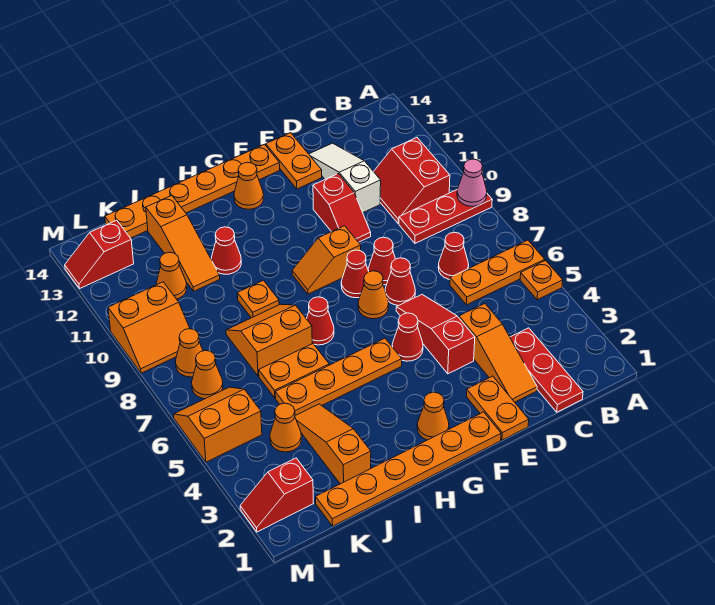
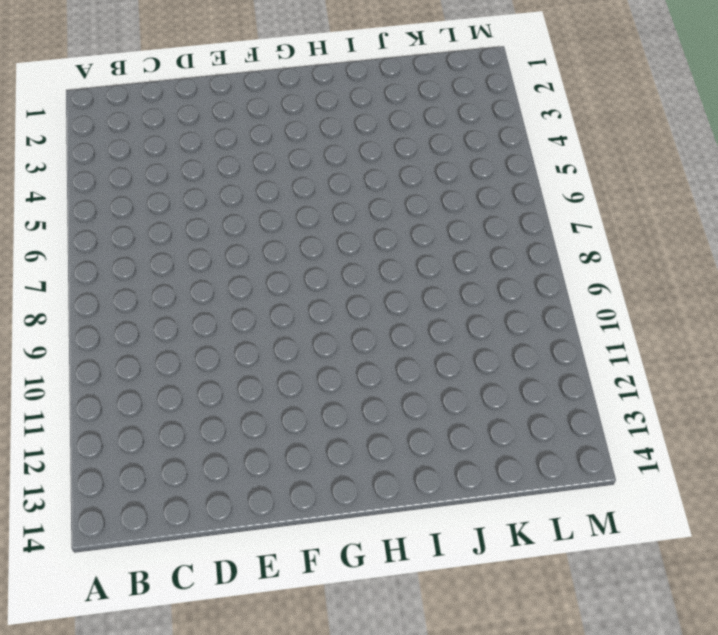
none -> orange plate A5 level 1
none -> orange plate A6:C6 level 1
none -> red plate A9:C9 level 1
none -> red slope B10:C11 level 1 top B

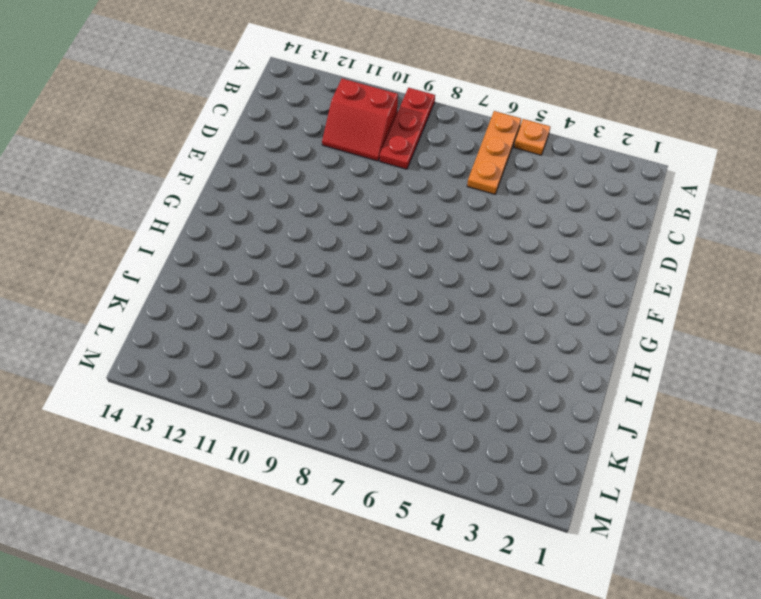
none -> red plate C1:C3 level 1
none -> red cone C7 level 1
none -> orange slope D2:D4 level 1 top 4
none -> white slope D11:D13 level 1 top 11

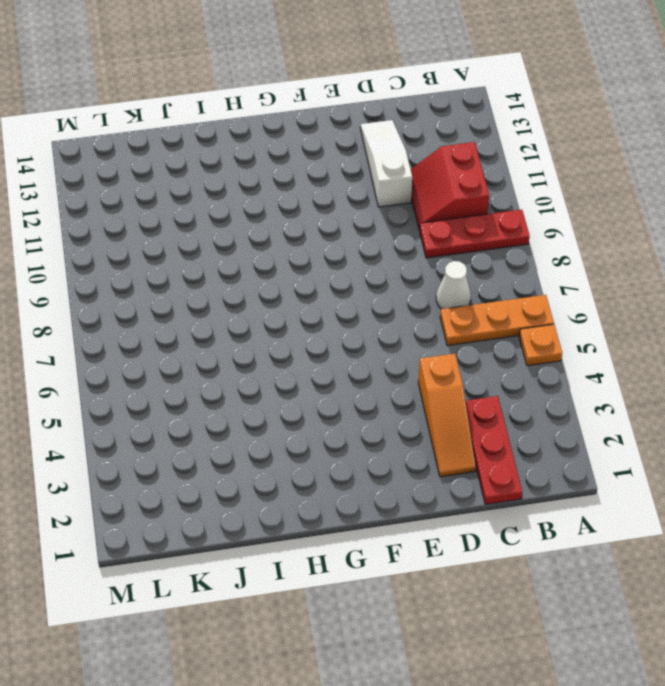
white cone C7 level 1 -> red cone C7 level 1
none -> orange plate E1:E2 level 1
none -> red slope E4:E6 level 1 top 4
none -> red cone E7 level 1
none -> red cone E8 level 1

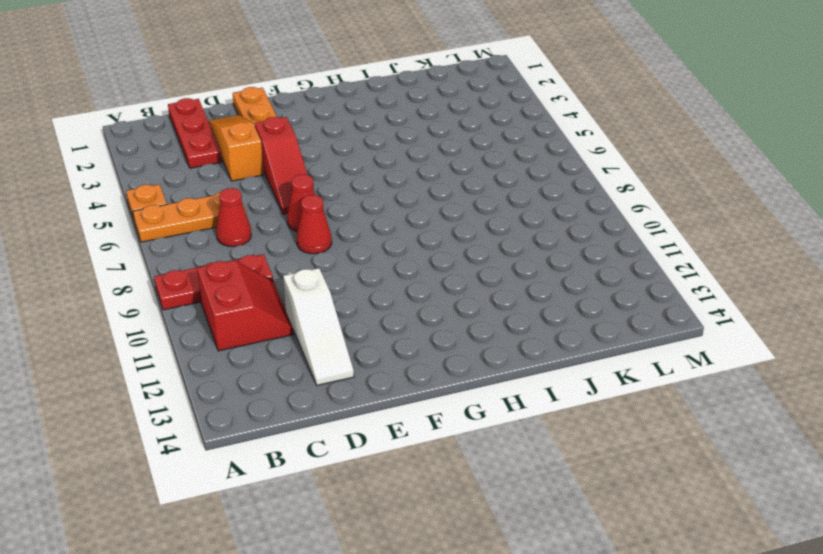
none -> red slope E10:E11 level 1 top 11
none -> orange plate E13:E14 level 1
none -> orange plate F1:K1 level 1
none -> red cone F5 level 1

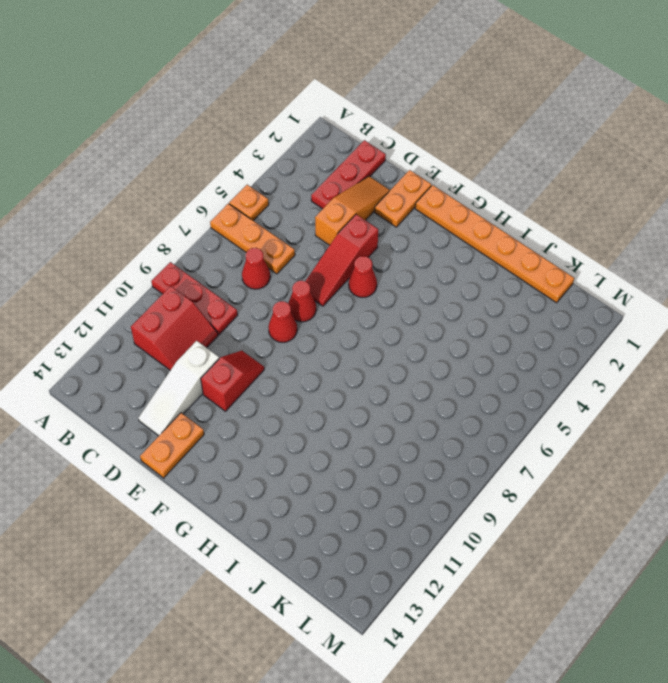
none -> orange cone F7 level 1
none -> red cone F8 level 1
none -> orange slope F9:G9 level 1 top F
none -> orange plate F14:K14 level 1

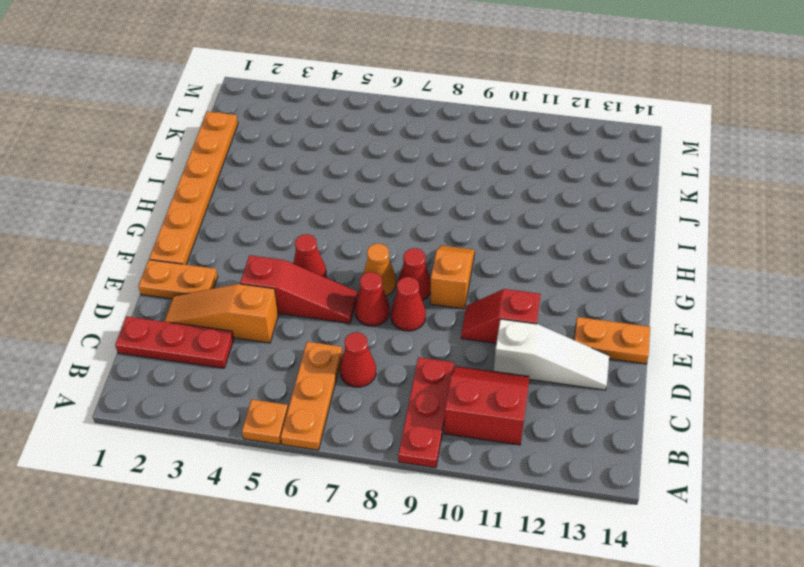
none -> orange plate F14:K14 level 1
none -> orange cone G2 level 1
none -> orange plate G5:J5 level 1
none -> orange cone G13 level 1

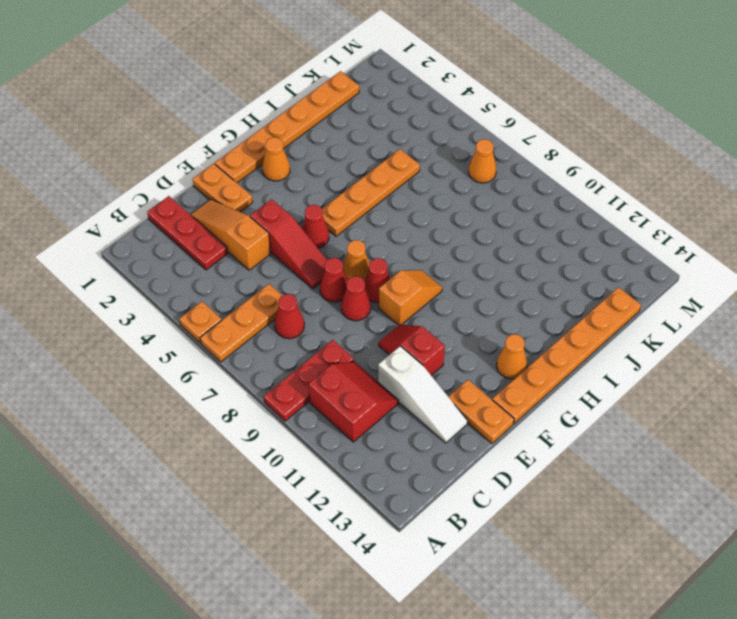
none -> red cone H7 level 1
none -> orange plate I6:J6 level 1
none -> orange slope I7:J8 level 1 top 7
none -> orange plate I9 level 1

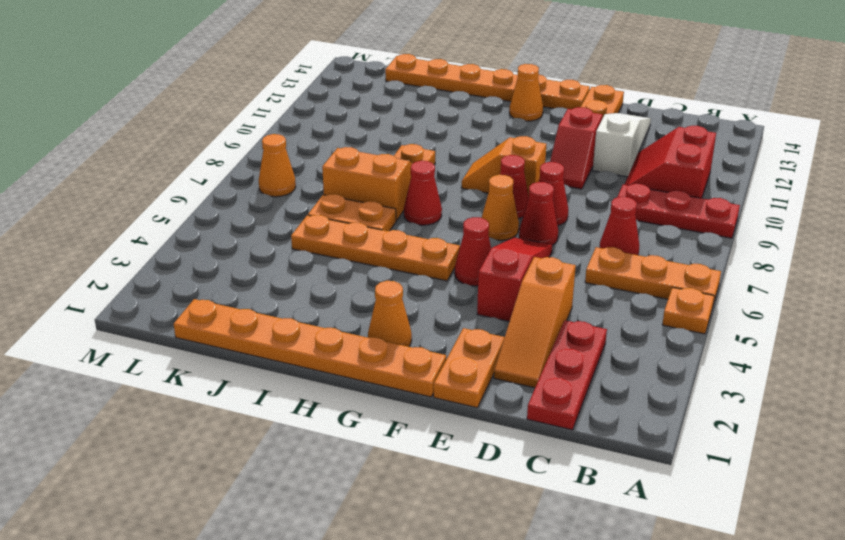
none -> red cone I11 level 1
none -> orange slope J2:J4 level 1 top 2
none -> orange slope J11:J13 level 1 top 13
none -> orange cone K4 level 1

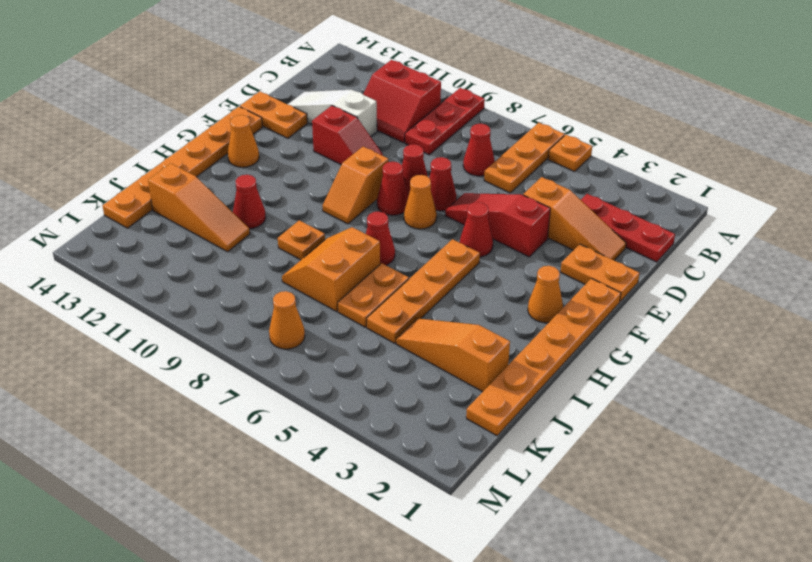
none -> orange cone K4 level 1
none -> orange cone K11 level 1
none -> red slope L2:M2 level 1 top L
none -> orange slope L5:M6 level 1 top 5

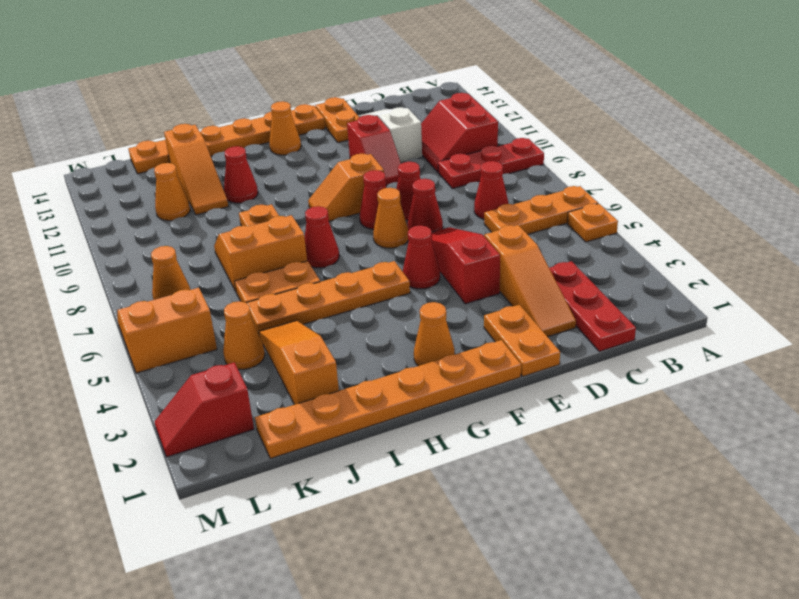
none -> orange cone L8 level 1
none -> orange slope L9:M10 level 1 top 10
none -> red slope L13:M13 level 1 top L
none -> pink cone A9 level 2

